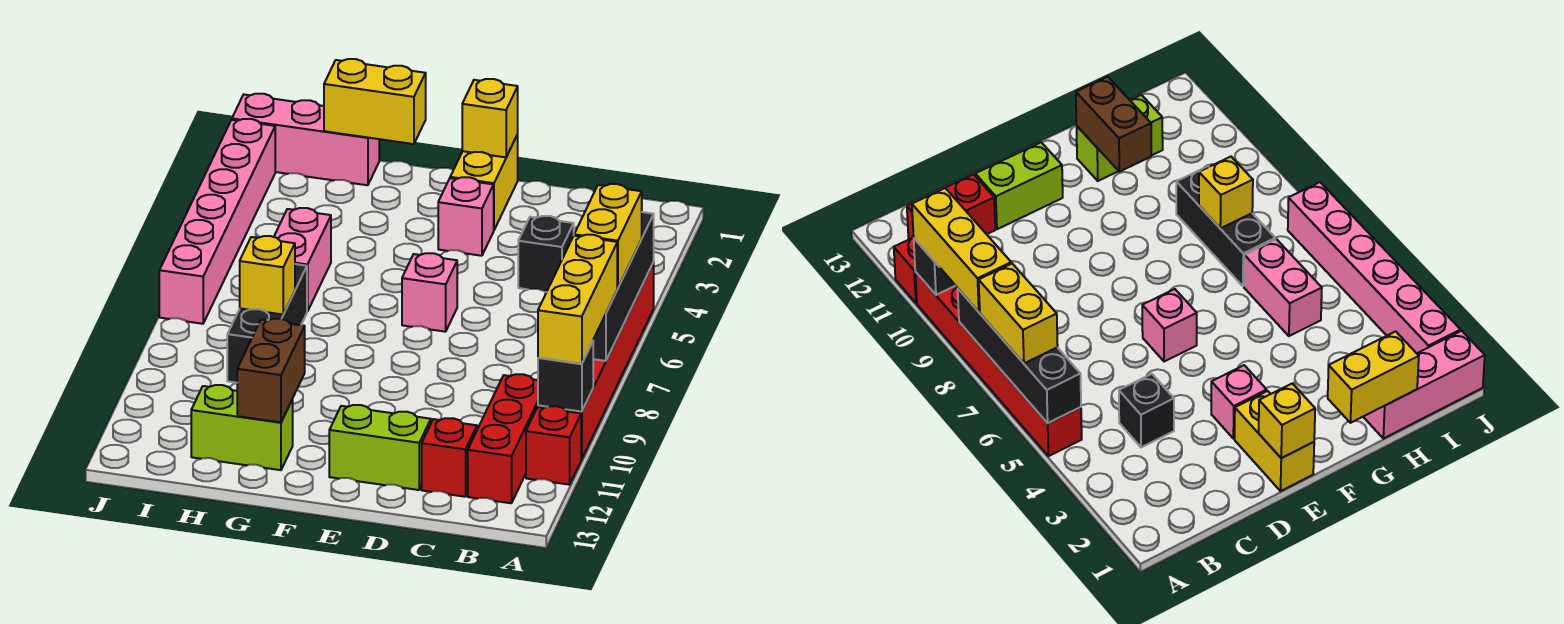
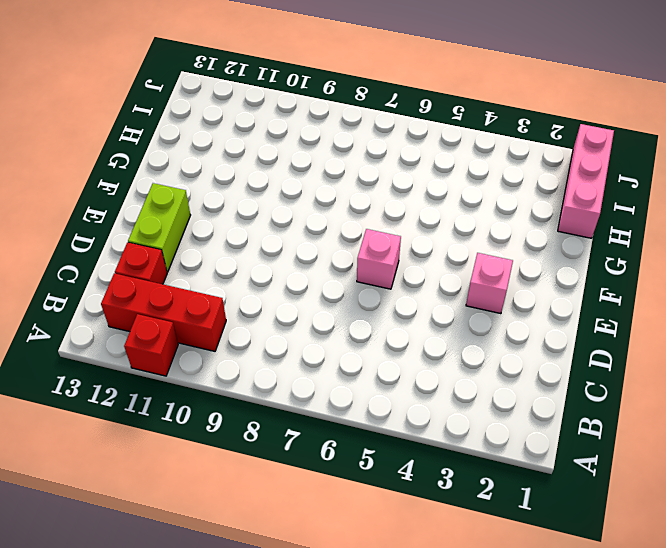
none -> red brick A5:A10 level 1
none -> black brick C4 level 1
none -> yellow brick E1:E2 level 1

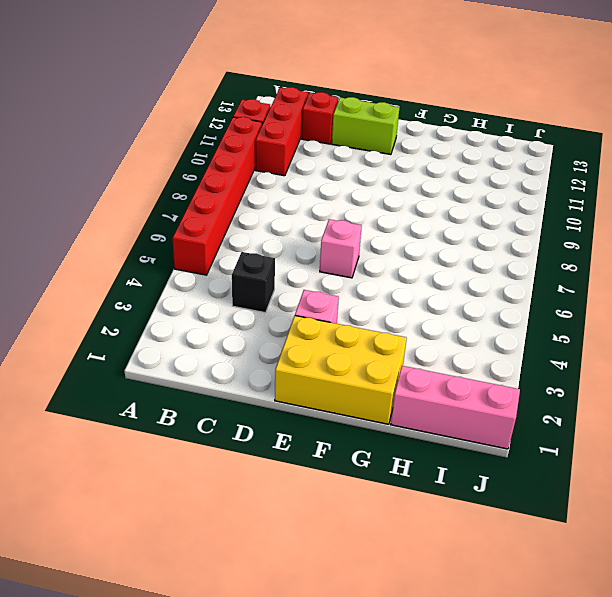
yellow brick E1:G2 level 1 -> yellow brick E1:E2 level 1
none -> lime brick G12:H12 level 1
none -> pink brick H5:H6 level 1
none -> black brick H7:H9 level 1

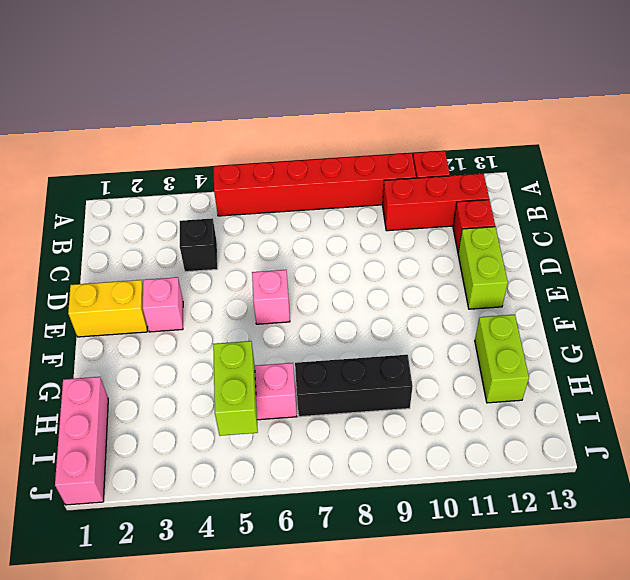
lime brick H5:I5 level 2 -> none
none -> pink brick J2:J7 level 1
none -> black brick A5:A8 level 2
none -> black brick A10 level 2

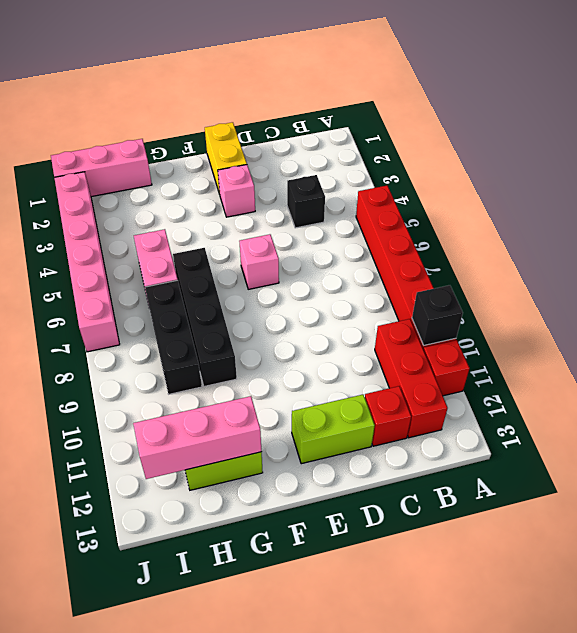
black brick G6:G9 level 1 -> black brick A5:A8 level 2
pink brick G12:I12 level 2 -> brown brick G11:G12 level 2
none -> yellow brick E1 level 2
none -> yellow brick G1:H1 level 2
none -> yellow brick H8 level 2

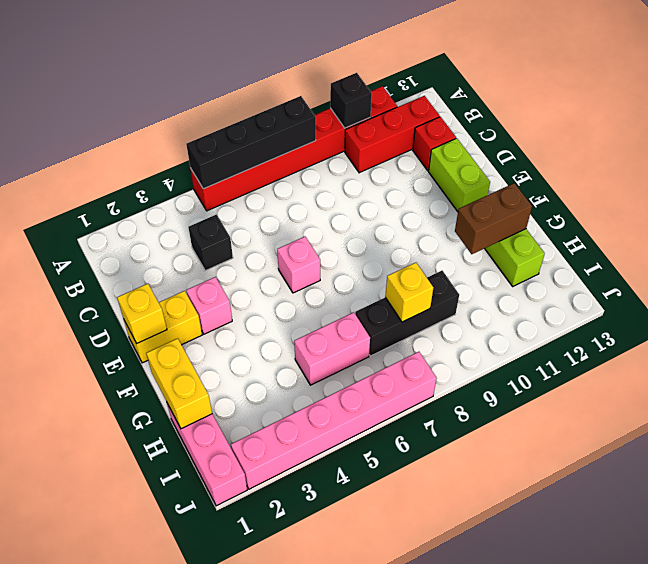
none -> yellow brick A6:A7 level 3
none -> yellow brick A8:A10 level 3

